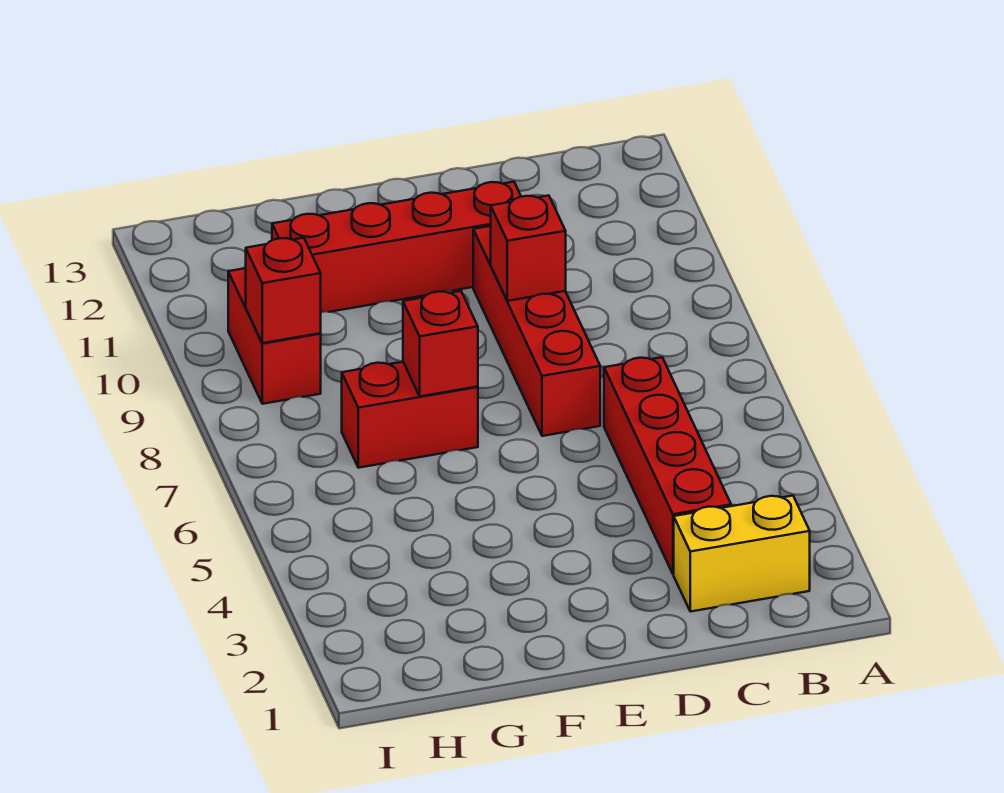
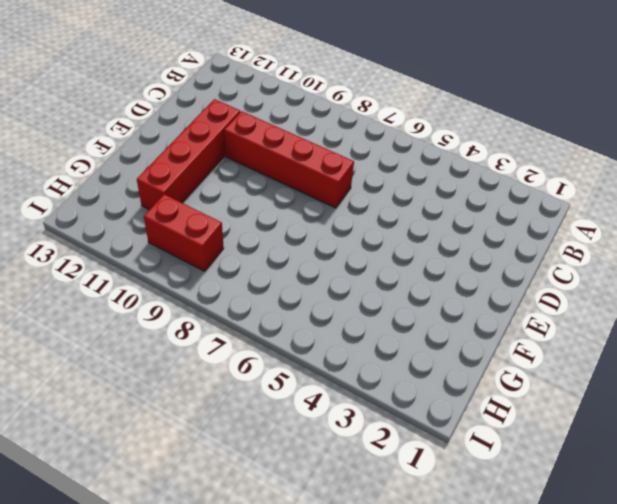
none -> yellow brick B2:C2 level 1
none -> red brick C3:C6 level 1

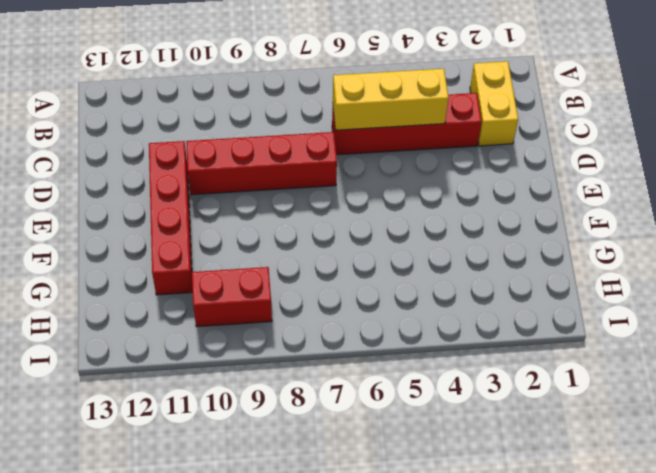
yellow brick C4:C6 level 2 -> none
none -> red brick F7:G7 level 1
none -> red brick D9 level 2

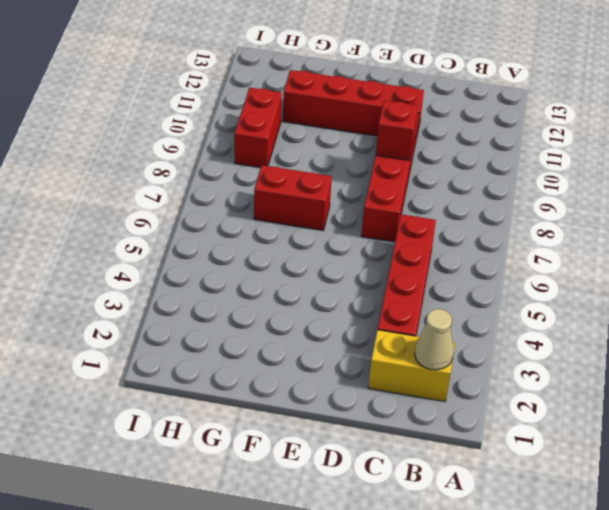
tan cone B2 level 2 -> none
none -> red brick F7 level 2
none -> red brick H9 level 2

